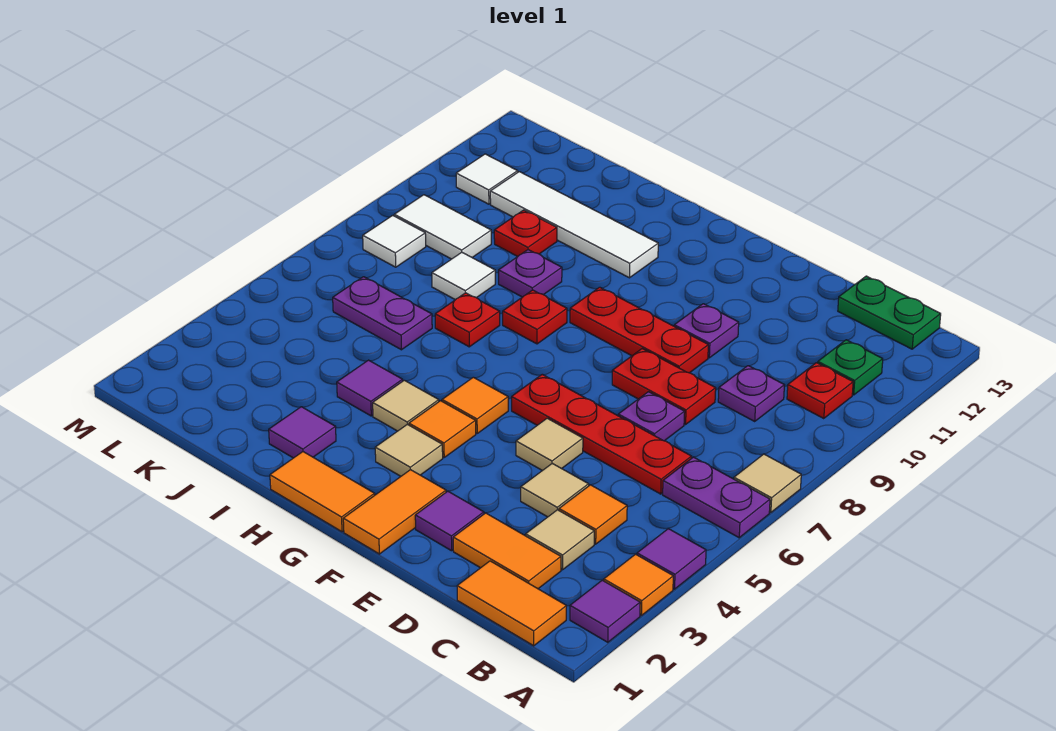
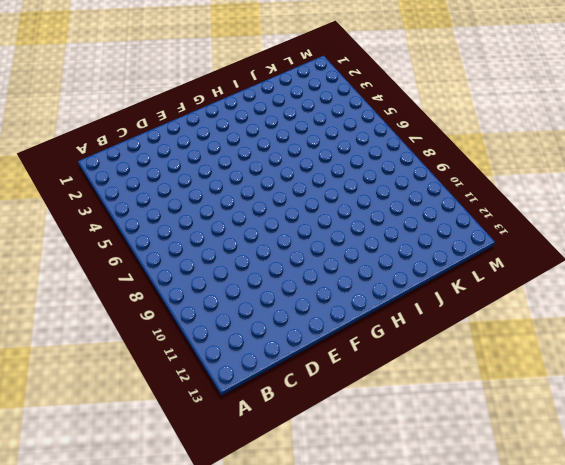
none -> purple tile A2 level 1
none -> orange tile A3 level 1
none -> purple tile A4 level 1
none -> purple plate A6:B6 level 1

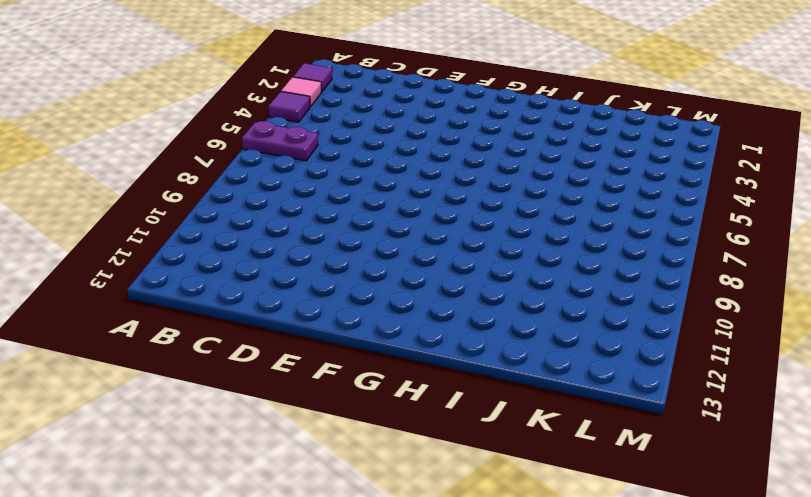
pink tile A3 level 1 -> orange tile A3 level 1
none -> tan tile A7 level 1
none -> orange tile B1:C1 level 1
none -> red plate B10 level 1
none -> green plate B11 level 1

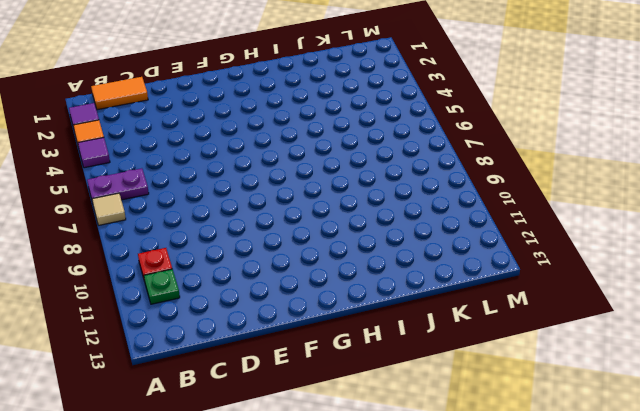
none -> green plate B13:C13 level 1
none -> orange tile C2:D2 level 1
none -> tan tile C3 level 1
none -> orange tile C4 level 1

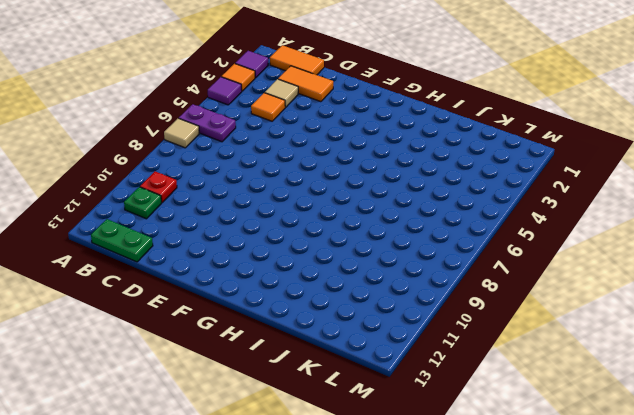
none -> red plate C6:F6 level 1
none -> purple plate C9 level 1
none -> tan tile D4 level 1
none -> purple plate D7 level 1

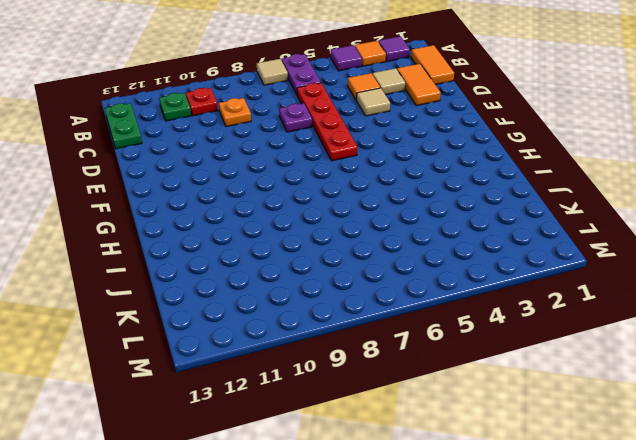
orange plate C9 level 1 -> purple plate C9 level 1
none -> red plate D8:E8 level 1
none -> purple tile E2 level 1
none -> tan tile E5 level 1
none -> red plate E9:G9 level 1

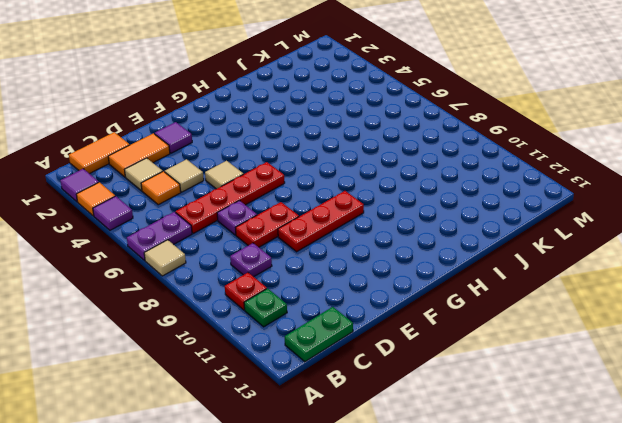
none -> purple plate E10 level 1
none -> orange tile F1:F2 level 1
none -> orange tile G1:H1 level 1
none -> tan tile G3 level 1

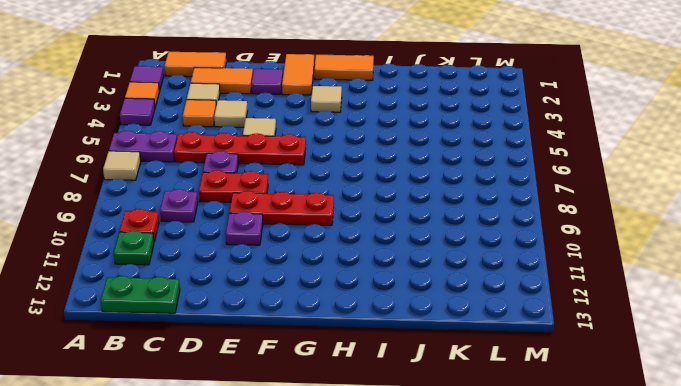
none -> orange tile G4 level 1
none -> orange tile G5 level 1
none -> tan tile H4 level 1
none -> red plate H8 level 1

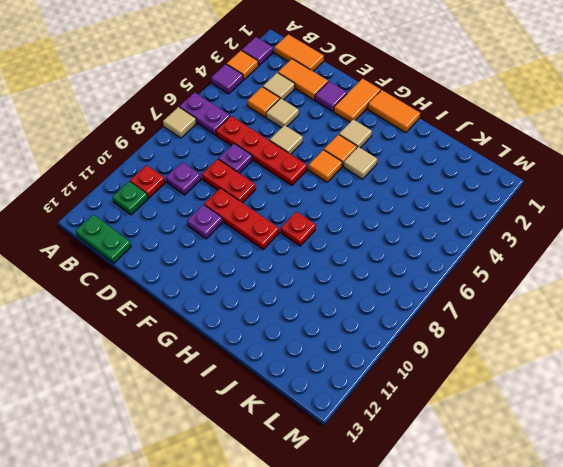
none -> white tile H11:K11 level 1
none -> purple tile I2 level 1
none -> purple tile I4 level 1
none -> red plate I7 level 1

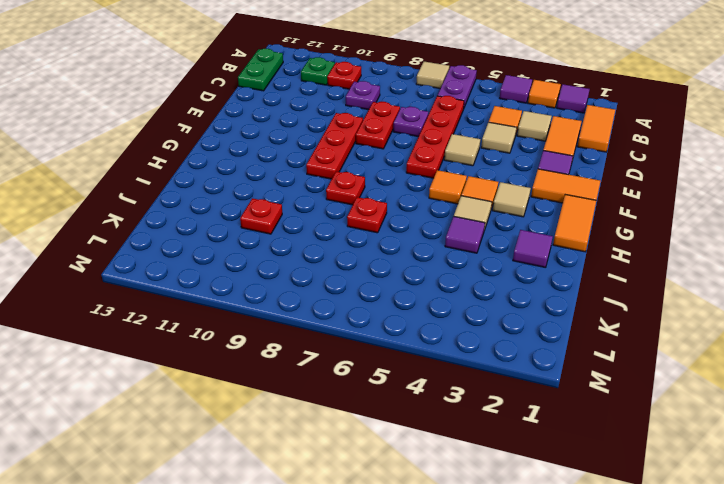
none -> purple plate E10 level 1
none -> white tile H11:K11 level 1
none -> purple plate I9 level 1
none -> purple plate J6:K6 level 1

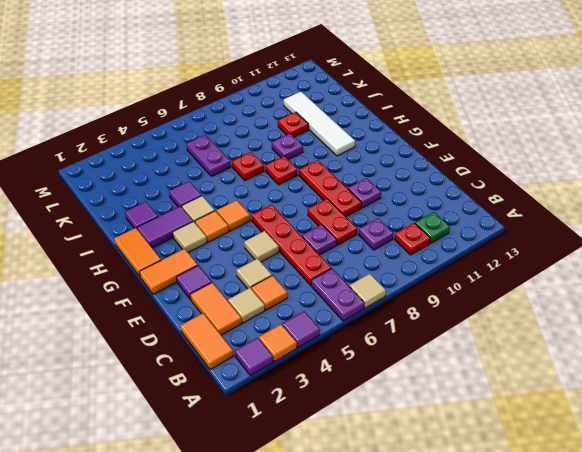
purple tile H2:H3 level 1 -> none
none -> green plate B13:C13 level 1
none -> white tile J8 level 1
none -> white tile K9:L9 level 1
none -> white tile L8 level 1

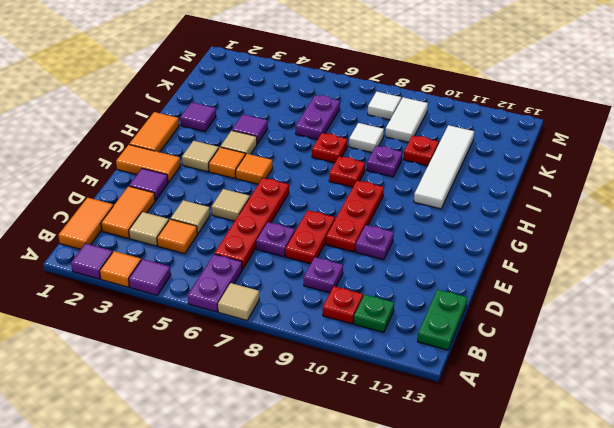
none -> white tile L11 level 1

